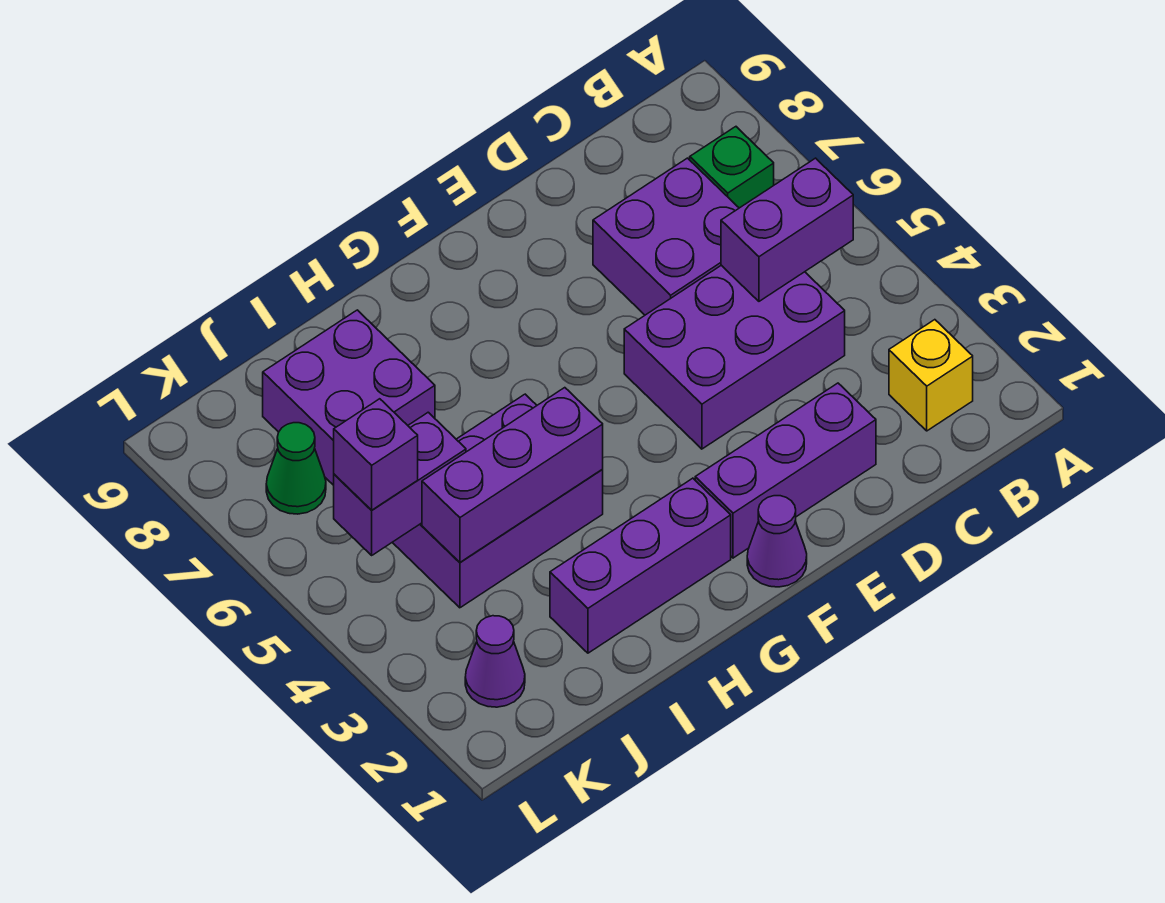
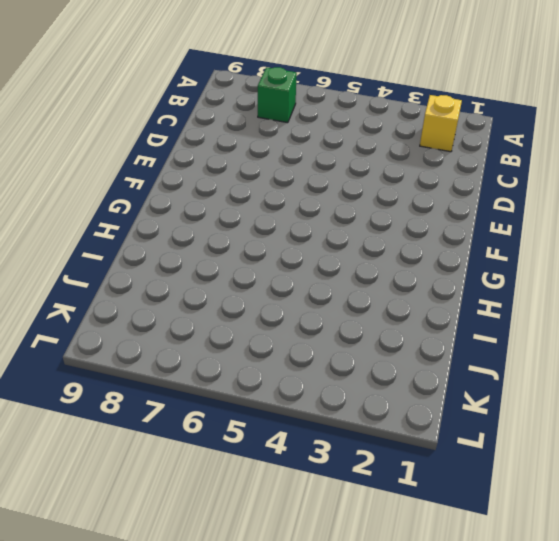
none -> purple brick C4:E5 level 1
none -> purple brick C6:D7 level 1
none -> purple brick D2:F2 level 1

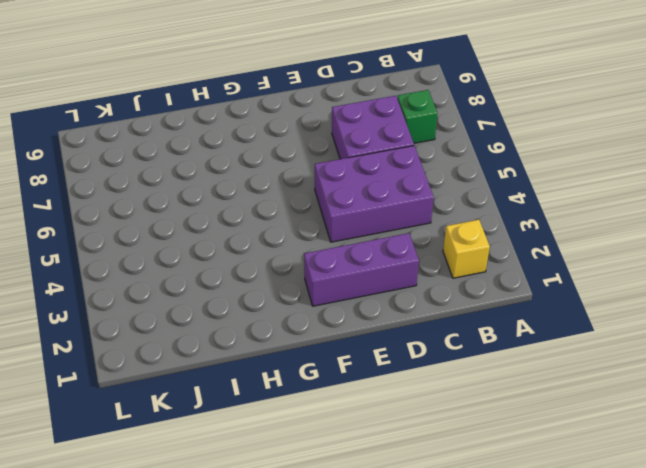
none -> purple cone F1 level 1
none -> purple brick G2:I2 level 1
none -> purple brick H4:J5 level 1

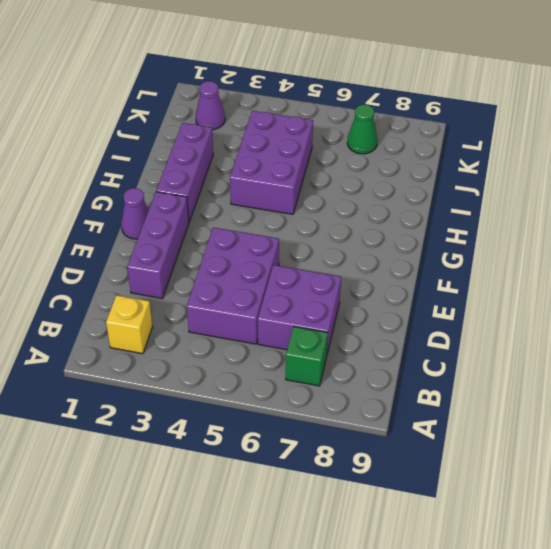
none -> purple brick I7:J8 level 1
none -> purple brick B5:C5 level 2
none -> purple brick H4:J4 level 2

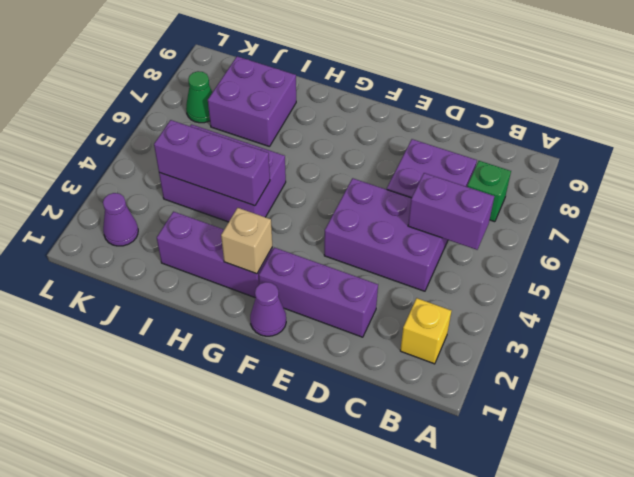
tan brick G2 level 2 -> none
none -> purple brick J5:K5 level 2
none -> purple brick K5 level 3

